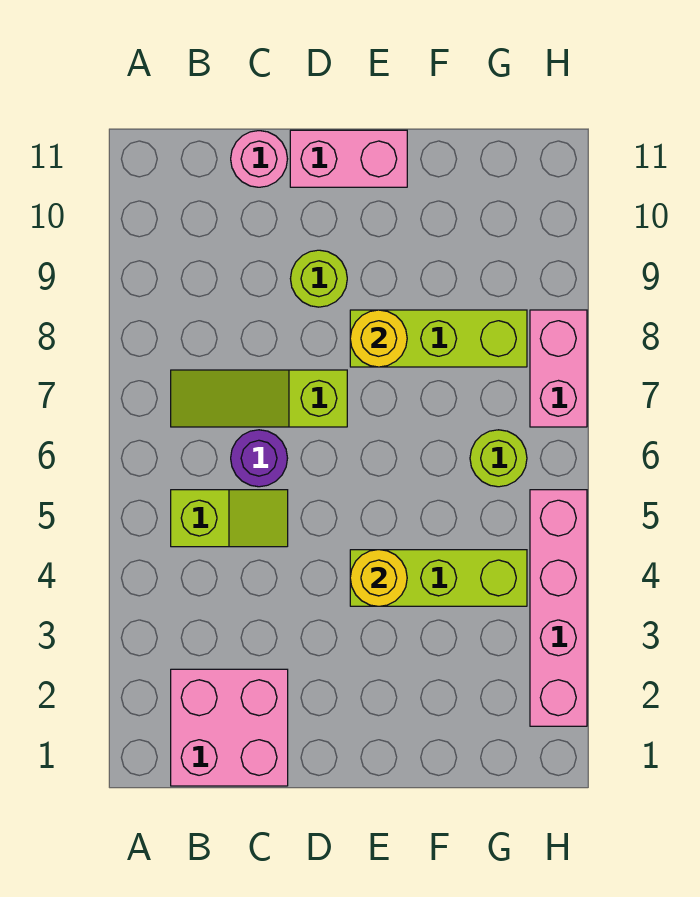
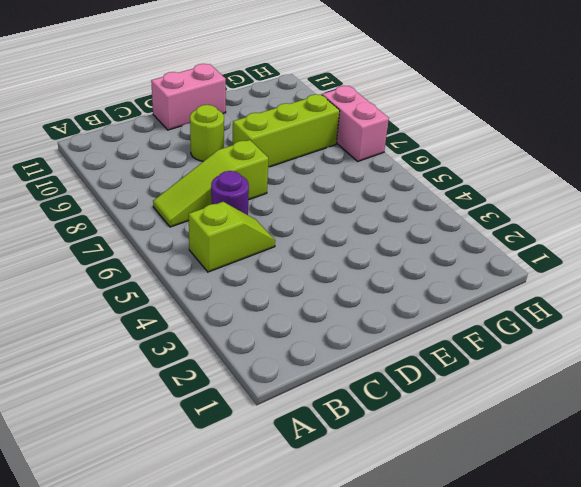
none -> pink brick B1:C2 level 1
none -> pink round brick C11 level 1
none -> lime brick E4:G4 level 1

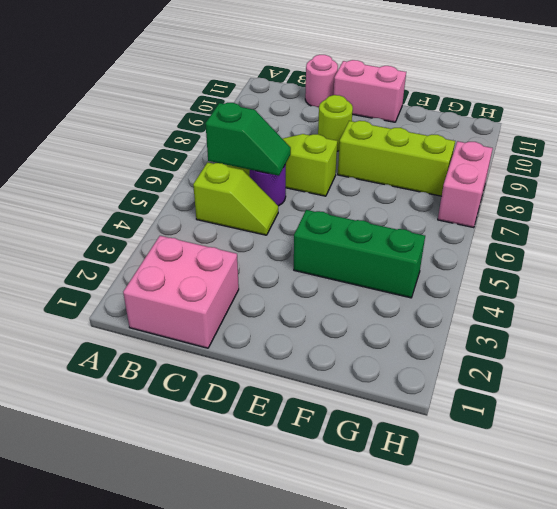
green slope B6:C6 level 2 top B -> none
green brick E4:G4 level 1 -> lime brick E4:G4 level 1
none -> lime round brick G6 level 1
none -> pink brick H2:H5 level 1
none -> yellow round brick E4 level 2

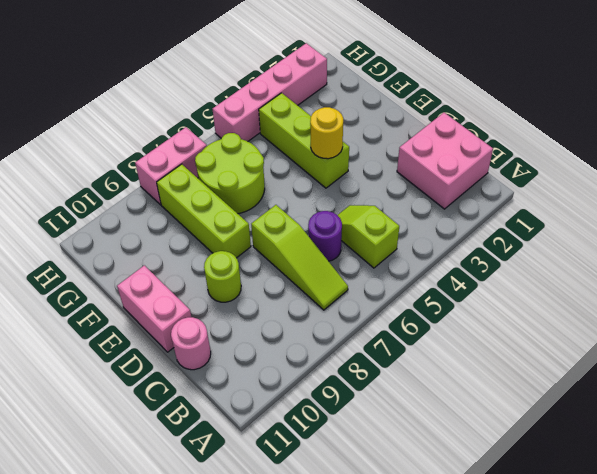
lime round brick F6:G7 level 1 -> lime round brick G6 level 1
none -> yellow round brick E8 level 2

